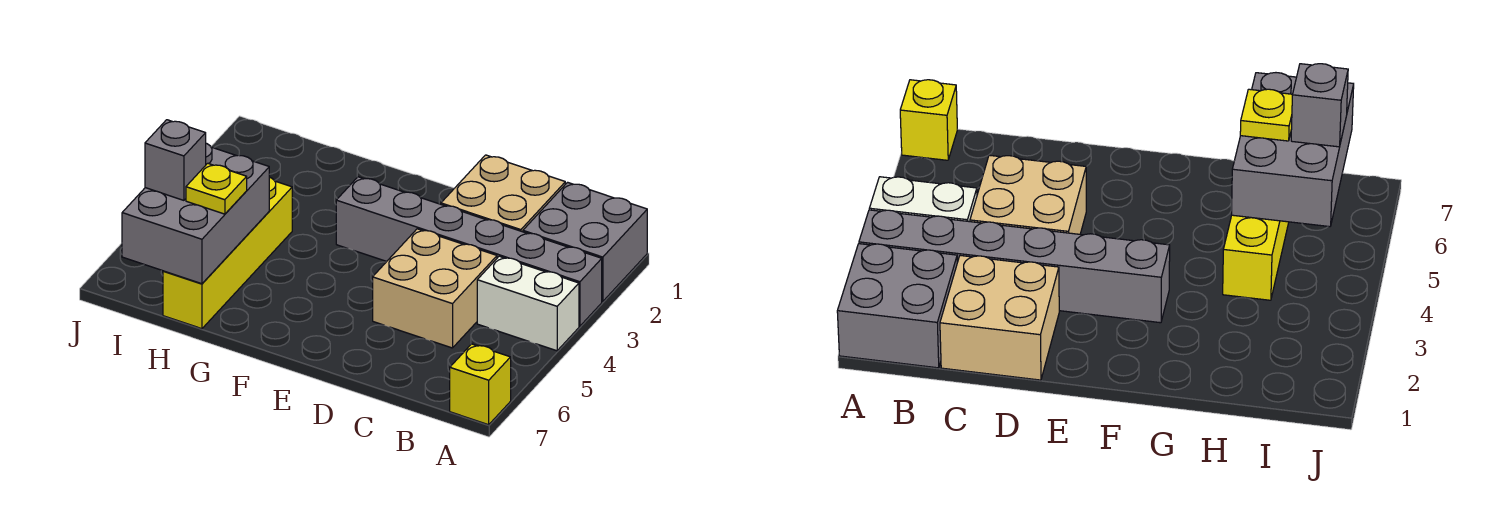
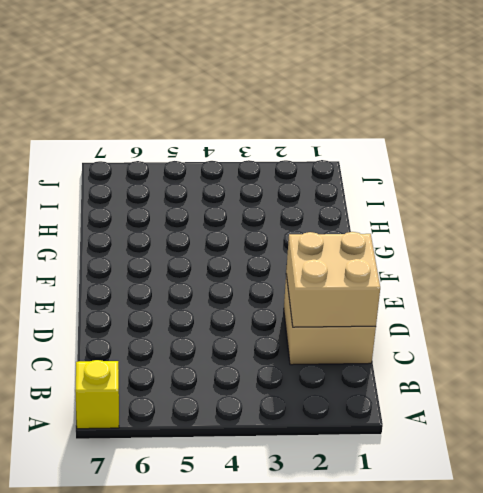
tan brick C1:D2 level 2 -> tan brick C4:D5 level 1
none -> grey brick A1:B2 level 1
none -> grey brick A3:F3 level 1

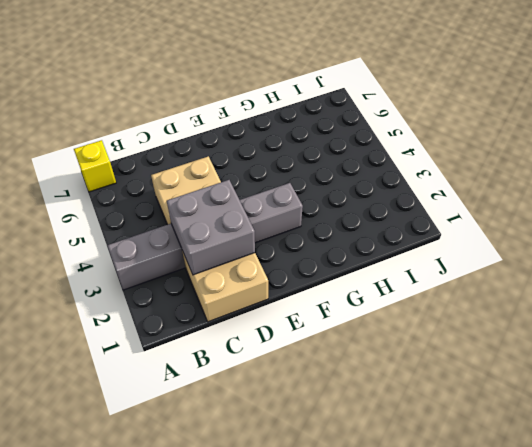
grey brick C2:D3 level 2 -> grey brick A1:B2 level 1
none -> white brick A4:B4 level 1
none -> yellow brick H4:H7 level 1

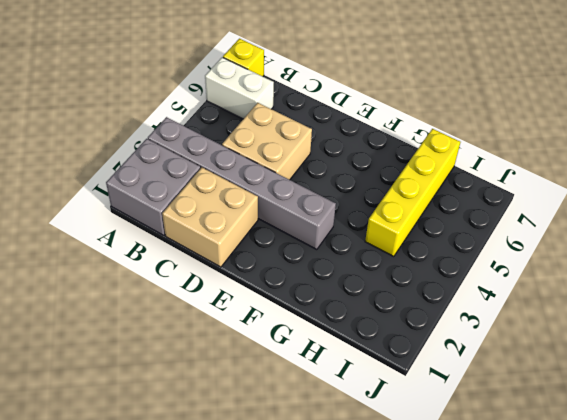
white brick A6:B6 level 1 -> white brick A4:B4 level 1
none -> grey brick H5:I7 level 2
none -> yellow plate H6 level 3

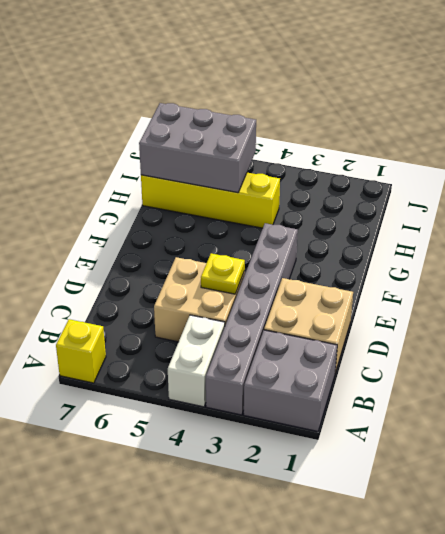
yellow plate D4 level 2 -> yellow plate H6 level 3
none -> grey brick I6 level 3

